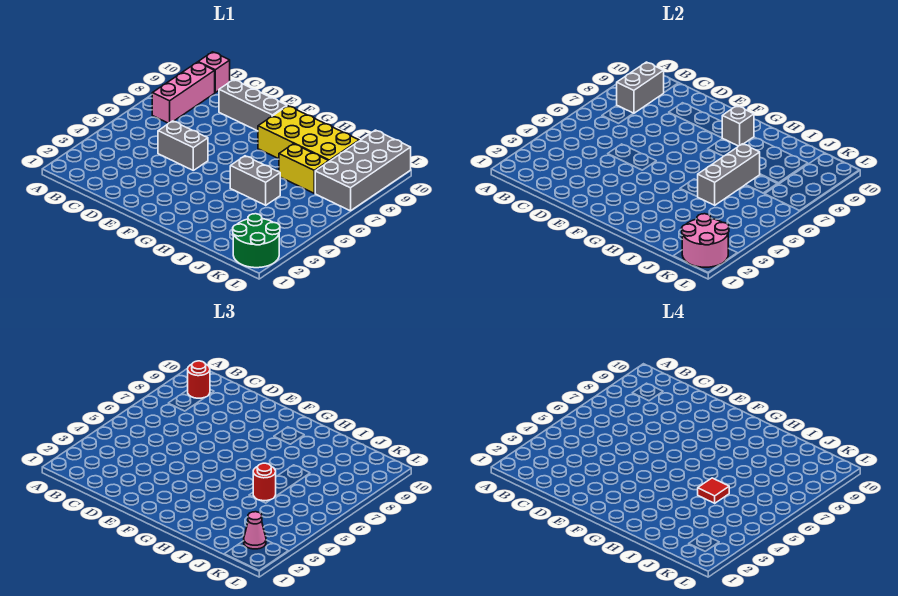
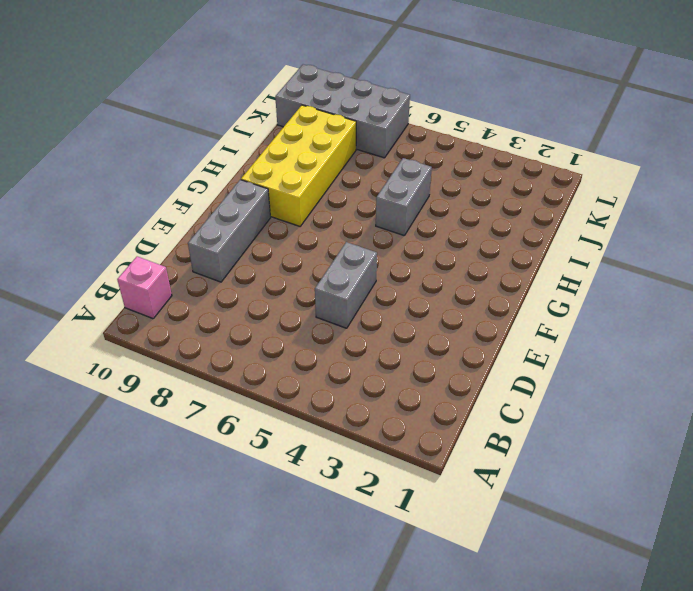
none -> pink brick B7:B9 level 1
none -> yellow brick I7:J7 level 1
none -> green round brick K1:L2 level 1

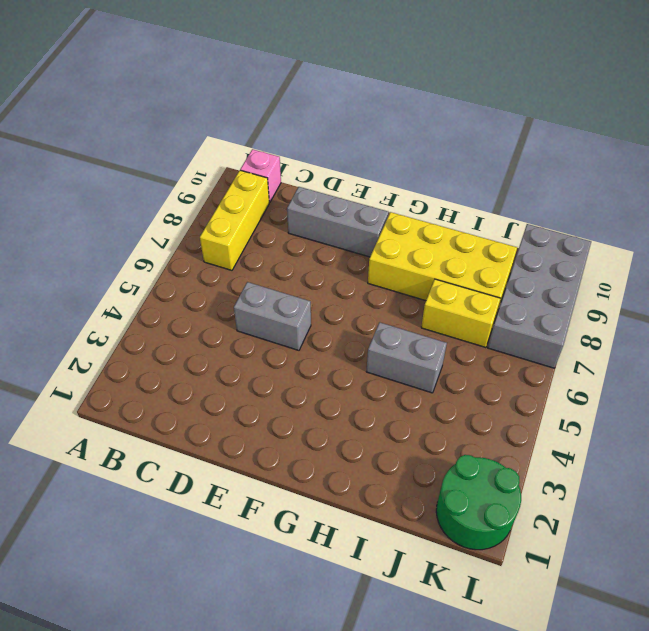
yellow brick B7:B9 level 1 -> pink brick B7:B9 level 1
none -> grey brick B8:B9 level 2
none -> grey brick G9 level 2
none -> grey brick I5:I7 level 2

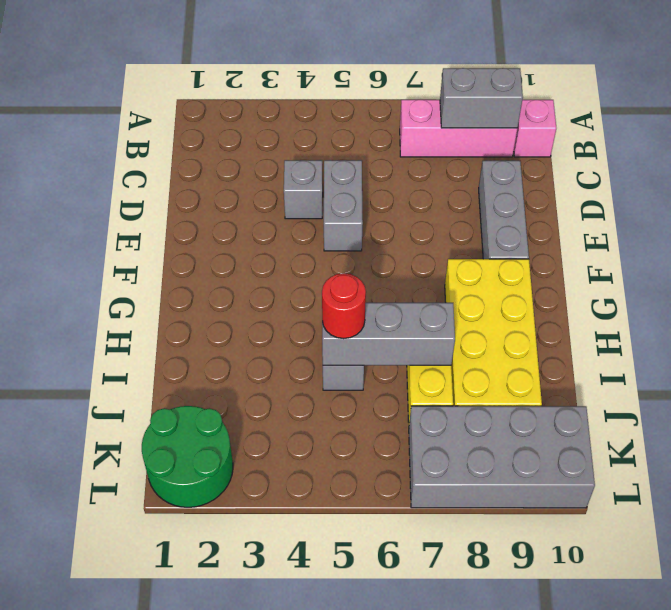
grey brick D4 level 1 -> grey brick G9 level 2
none -> pink round brick K1:L2 level 2
none -> red round brick B9 level 3
none -> pink cone K2 level 3

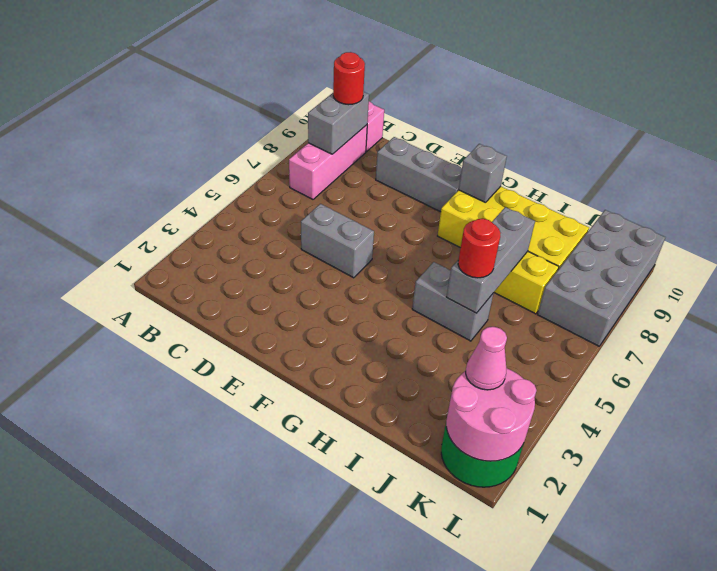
none -> red tile I5 level 4

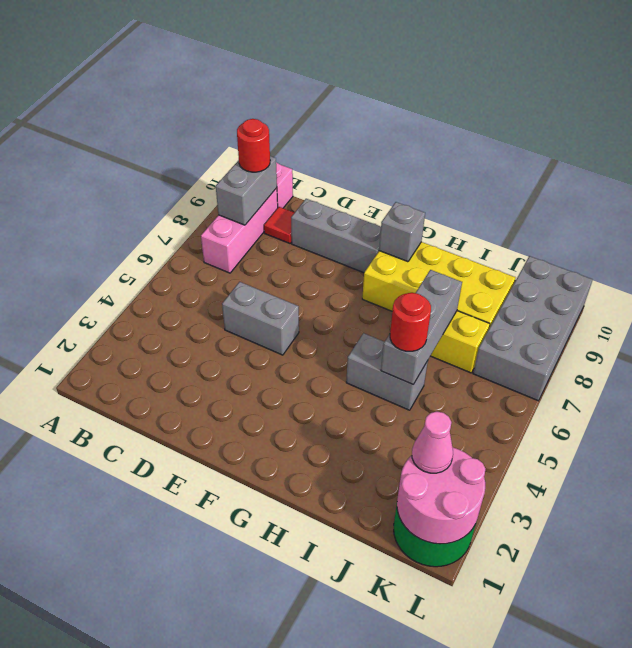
red tile C9 level 1 -> red tile I5 level 4

